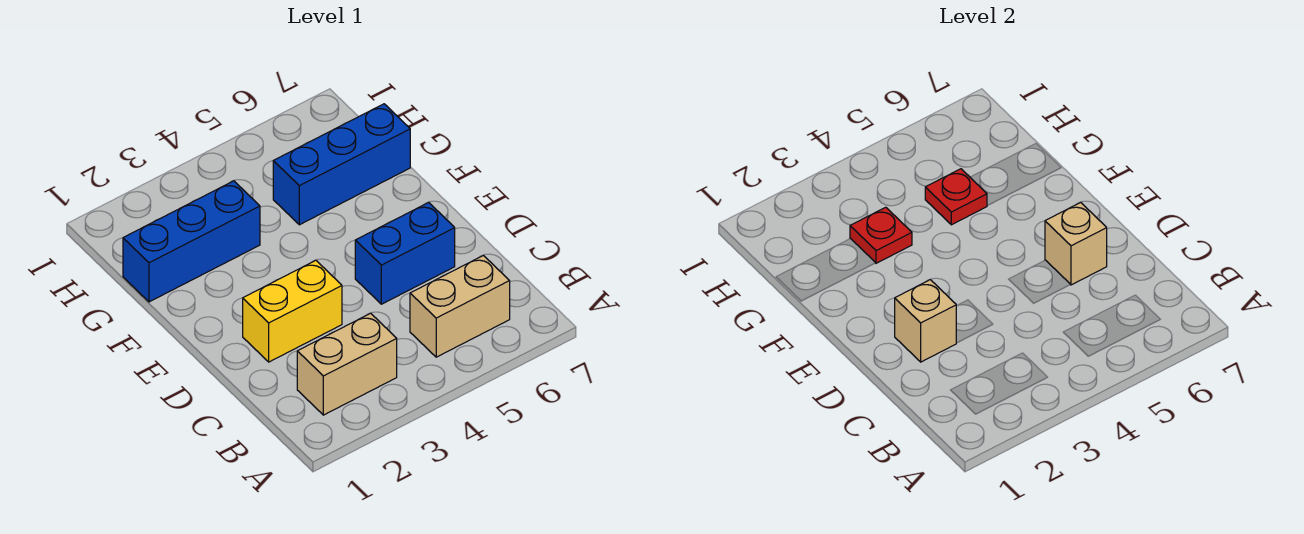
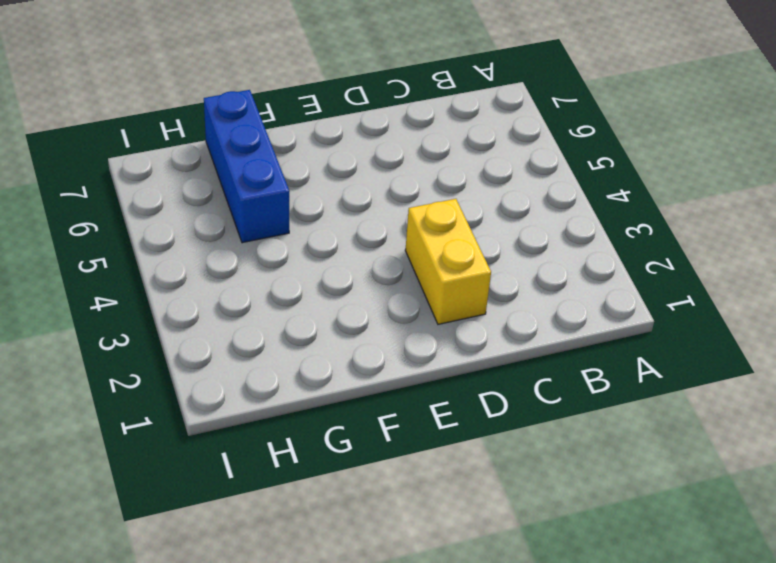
none -> tan brick B2:B3 level 1
none -> tan brick B5:B6 level 1

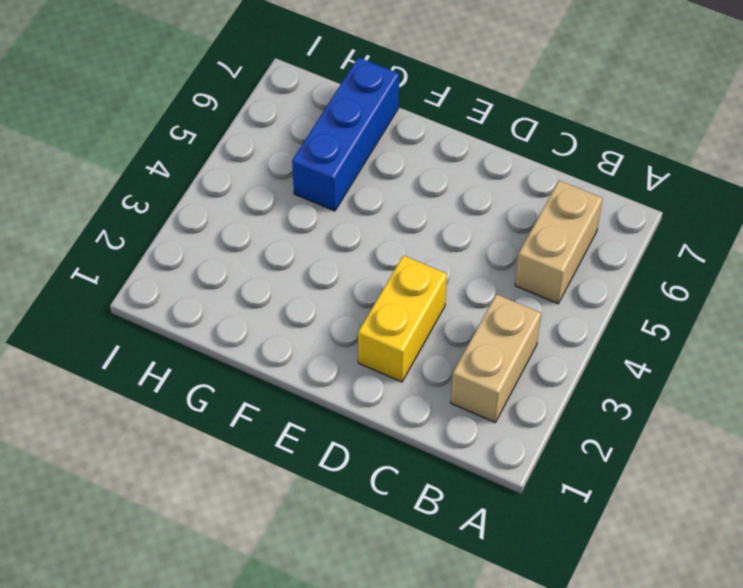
none -> blue brick D5:D6 level 1
none -> blue brick G1:G3 level 1

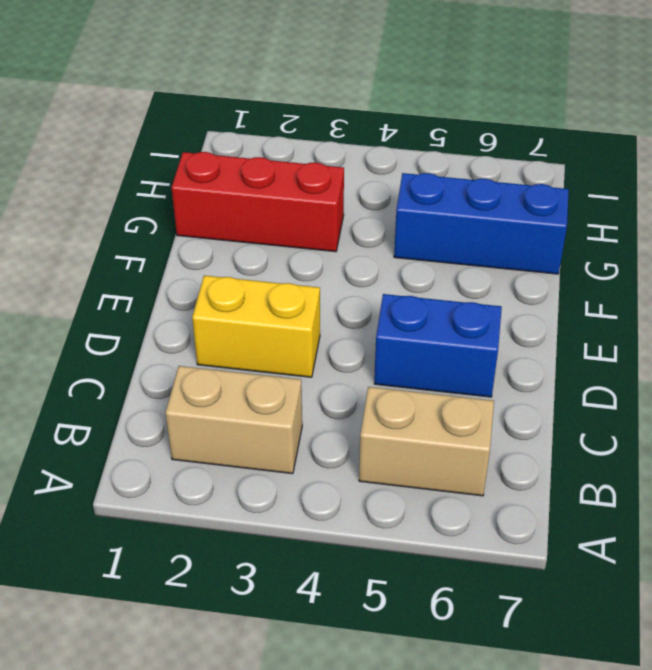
red brick G1:G3 level 1 -> blue brick G1:G3 level 1
none -> tan brick D2 level 2
none -> tan brick D6 level 2

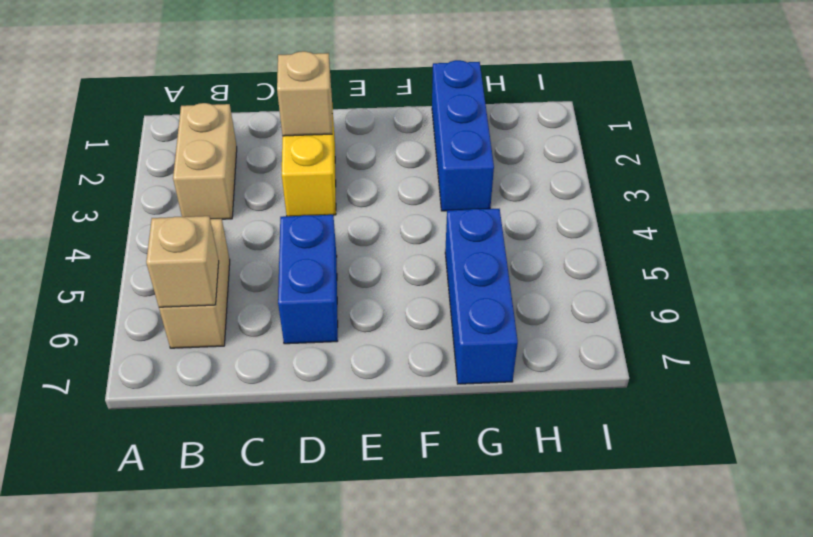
tan brick B6 level 2 -> tan brick D6 level 2
none -> red plate G3 level 2
none -> red plate G5 level 2

